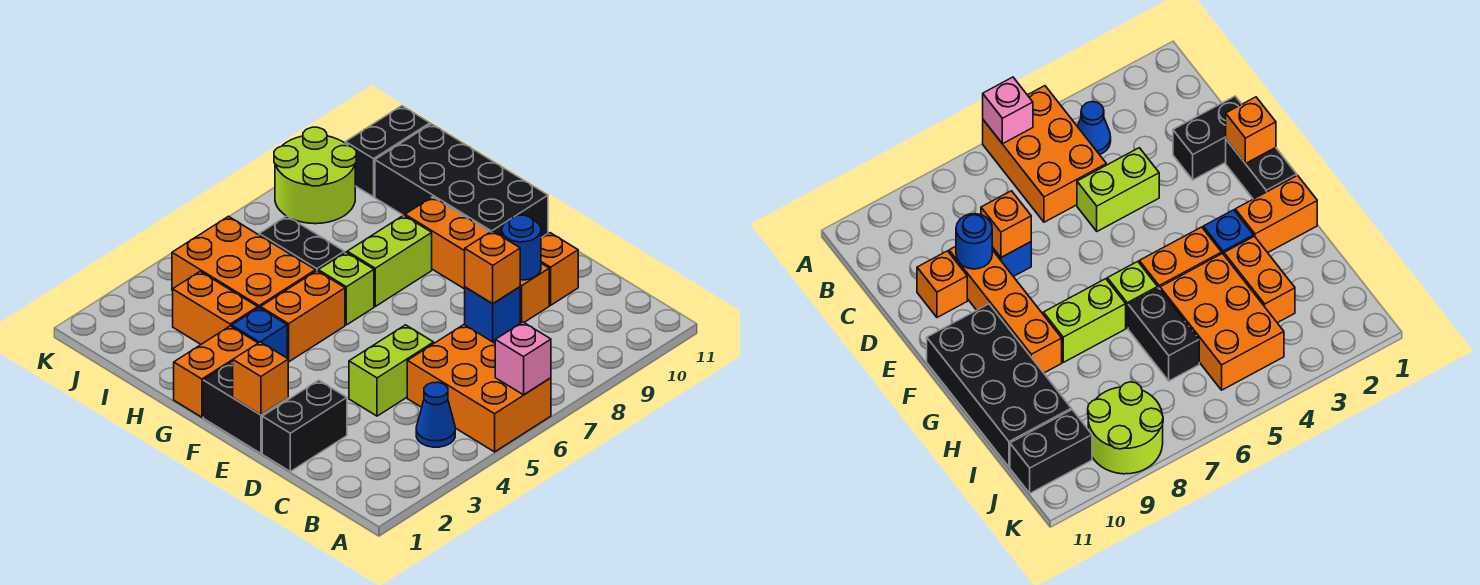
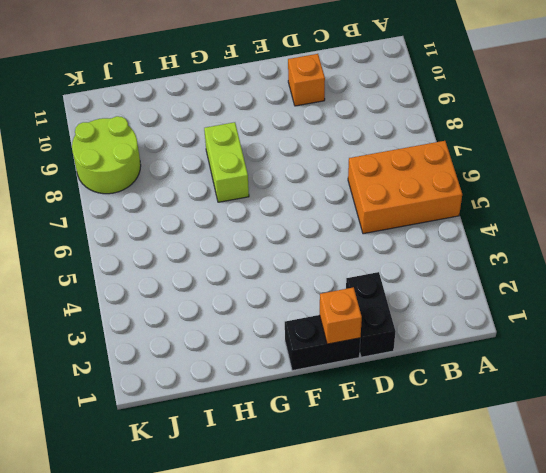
none -> blue cone B4 level 1
none -> lime brick D4:D5 level 1
none -> blue brick D8 level 1

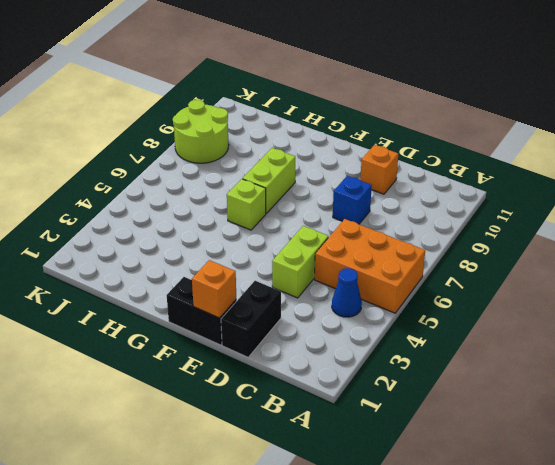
none -> orange brick D9:G9 level 1
none -> black brick F10:I11 level 1
none -> orange brick G1:G2 level 1

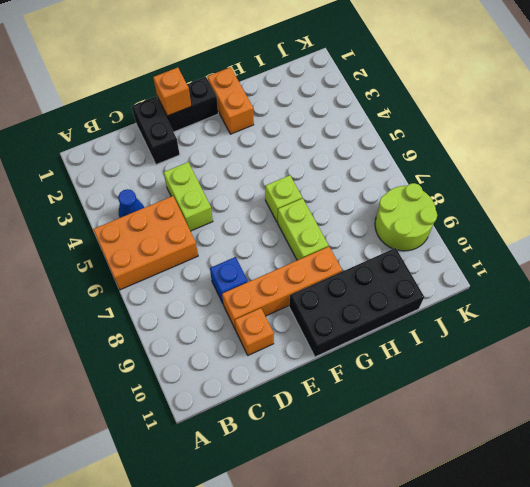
none -> blue brick G3 level 1
none -> orange brick G4:G5 level 1
none -> orange brick H3:I3 level 1

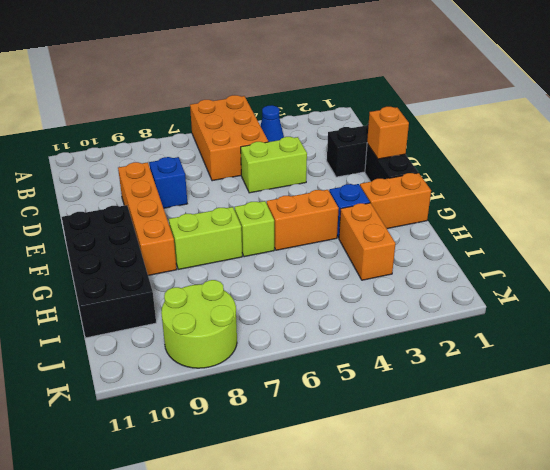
none -> orange brick D10 level 1
none -> orange brick H4:J5 level 1
none -> black brick H6:I6 level 1

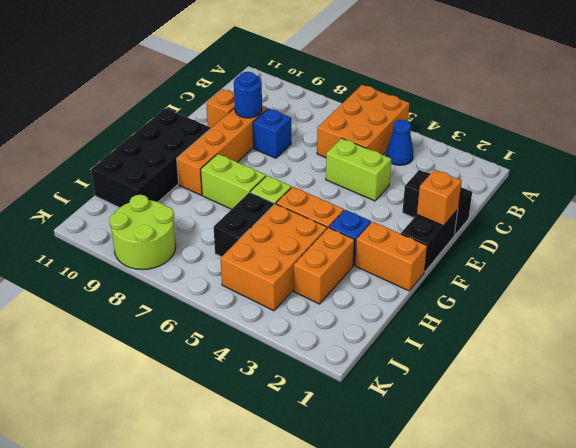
none -> black brick J10:J11 level 1
none -> pink brick A6 level 2
none -> orange brick D8 level 2

